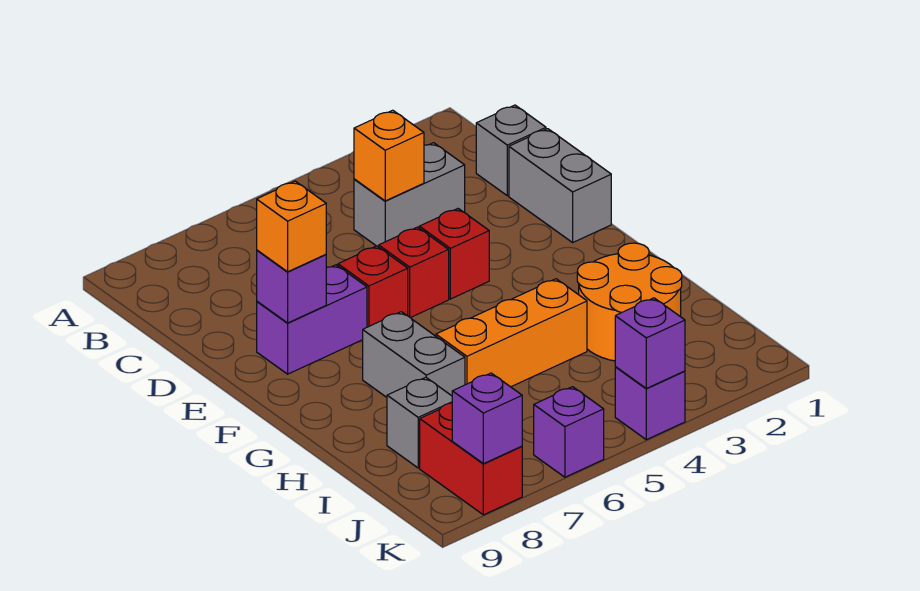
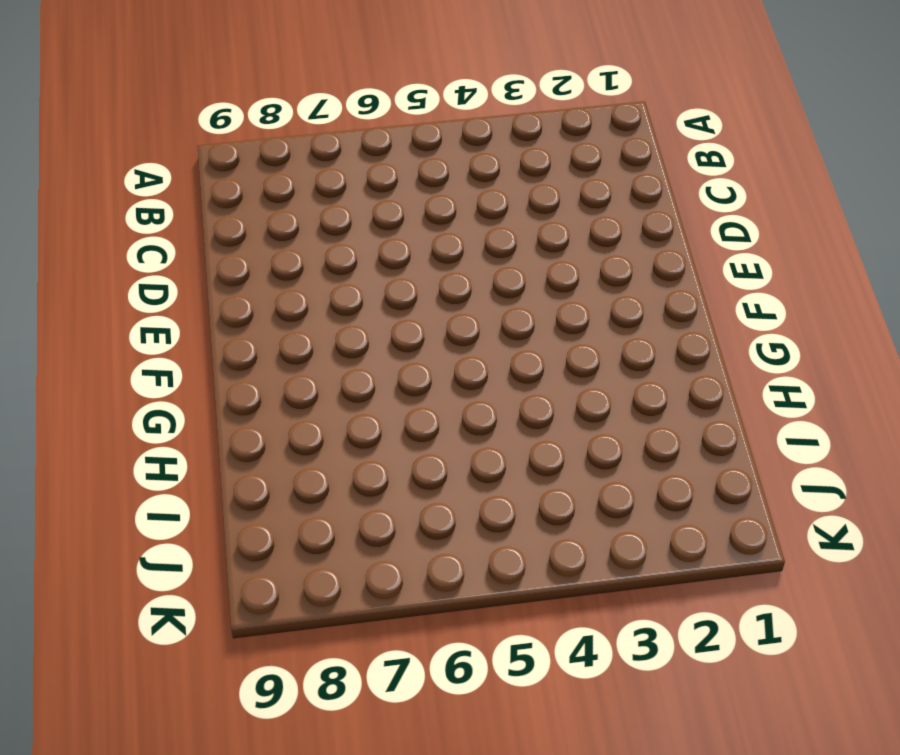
none -> grey brick C1 level 1
none -> grey brick C3:C4 level 1
none -> grey brick D1:E1 level 1

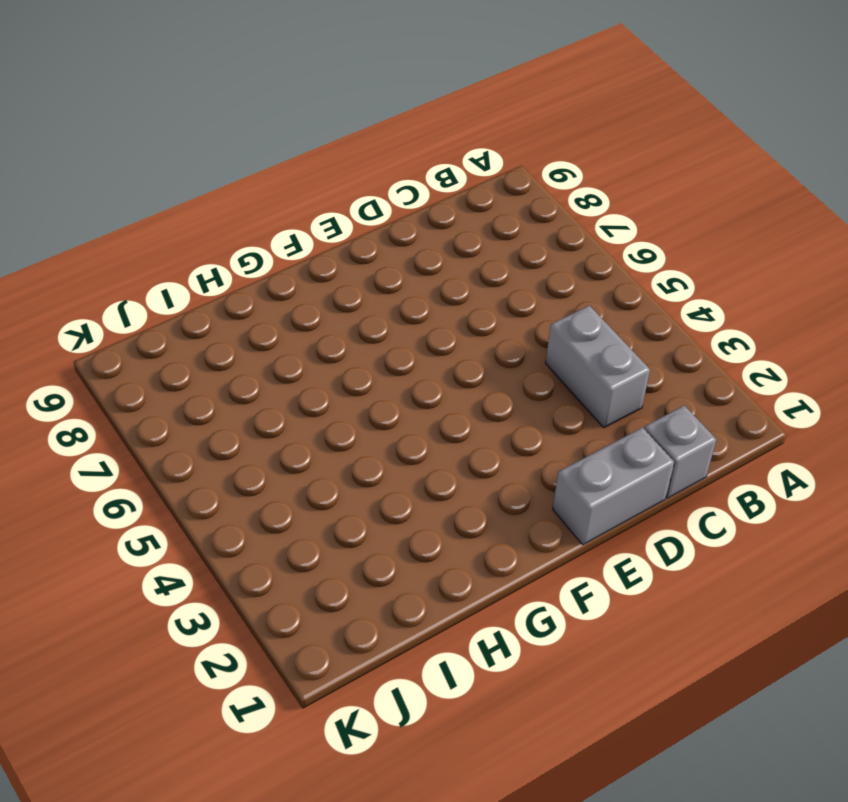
none -> red brick E4 level 1
none -> red brick E5 level 1
none -> red brick E6 level 1

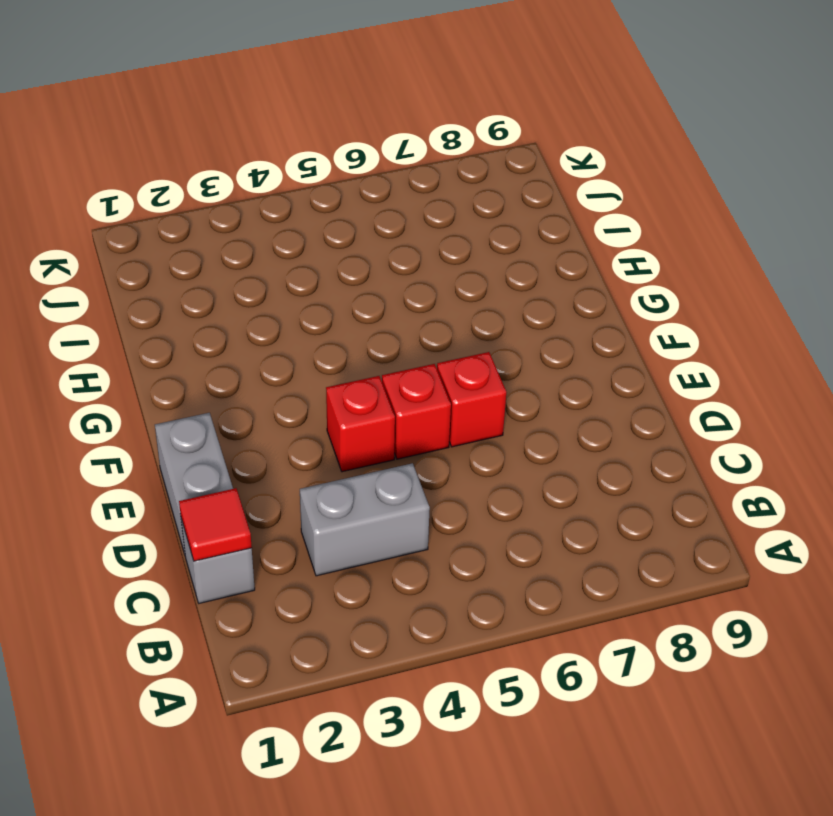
red tile C1 level 2 -> none
none -> purple brick E7:E8 level 1
none -> grey brick G7:H7 level 1
none -> orange round brick H2:I3 level 1

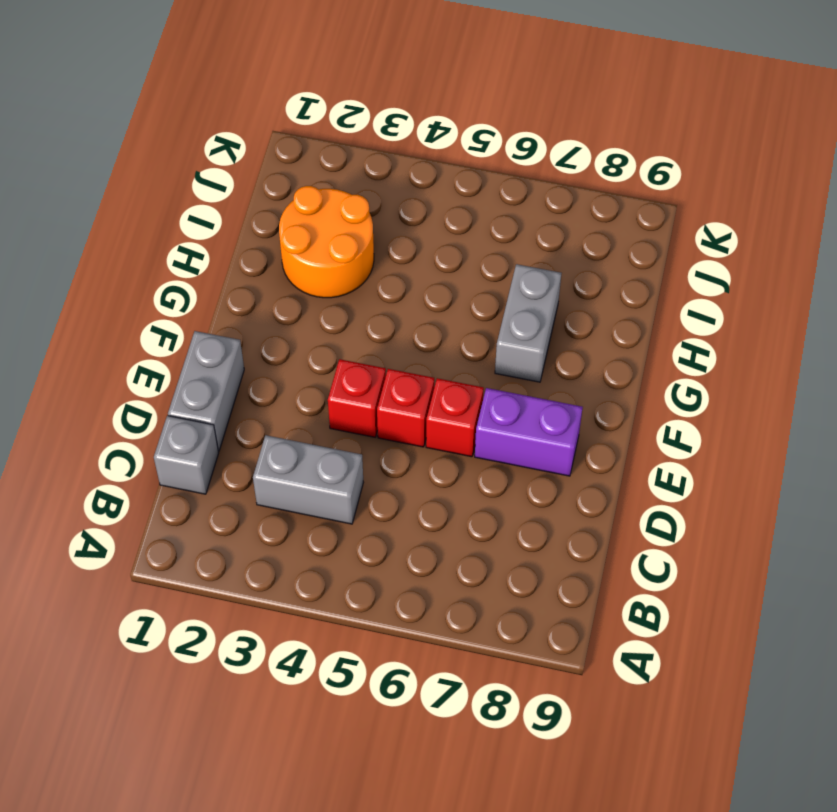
none -> orange brick H4:H6 level 1
none -> grey brick I8 level 1
none -> red brick J8:K8 level 1

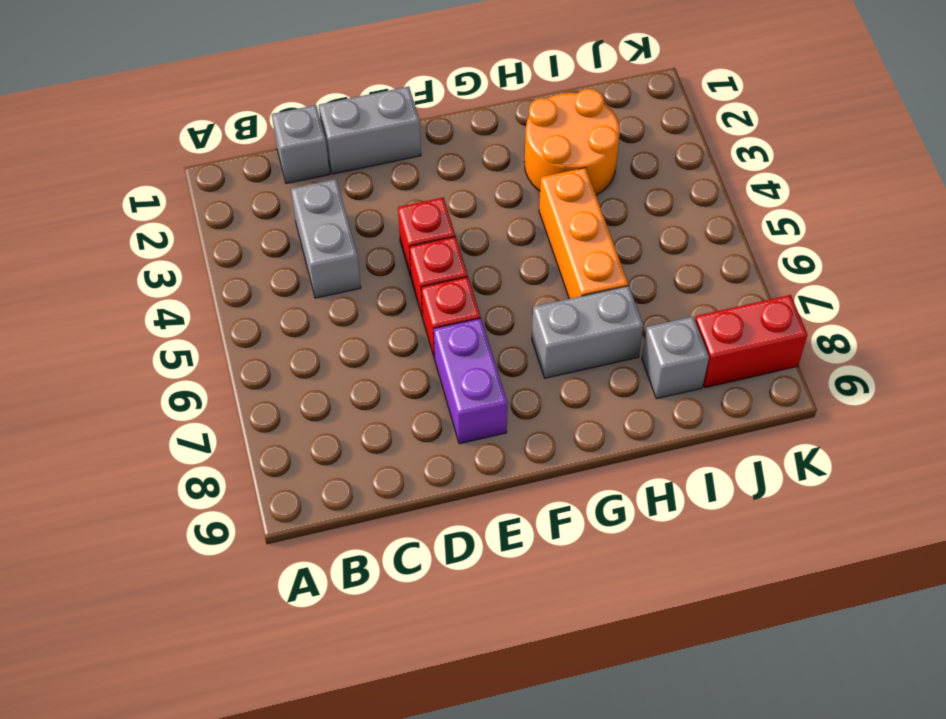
none -> purple brick K4 level 1
none -> purple brick K6 level 1
none -> orange brick C4 level 2

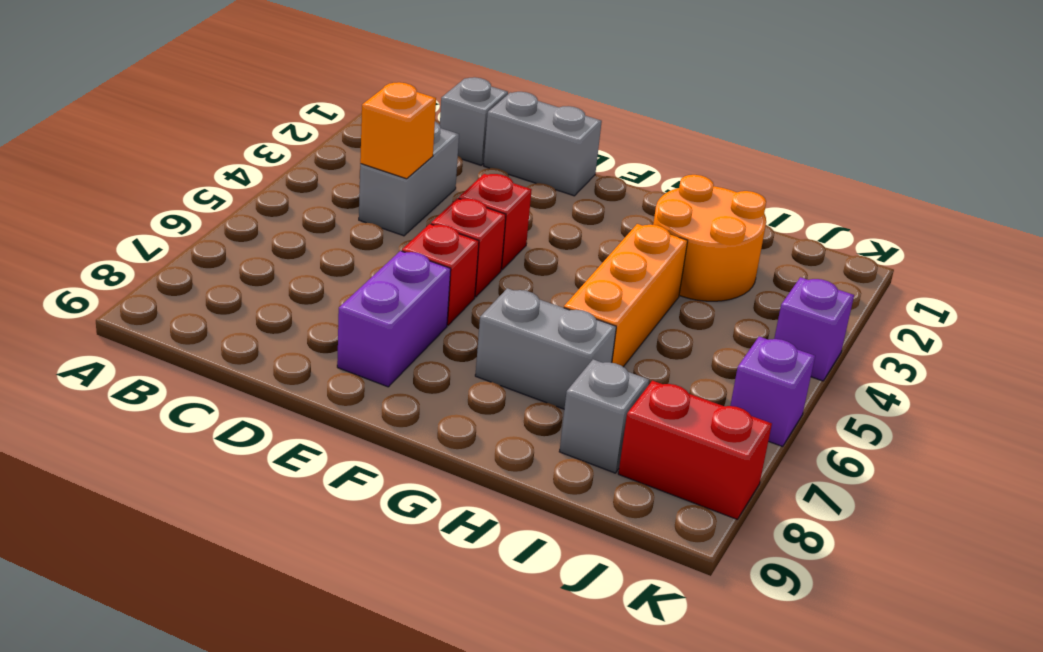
none -> purple brick E8 level 2
none -> purple brick K4 level 2
none -> purple brick K8 level 2

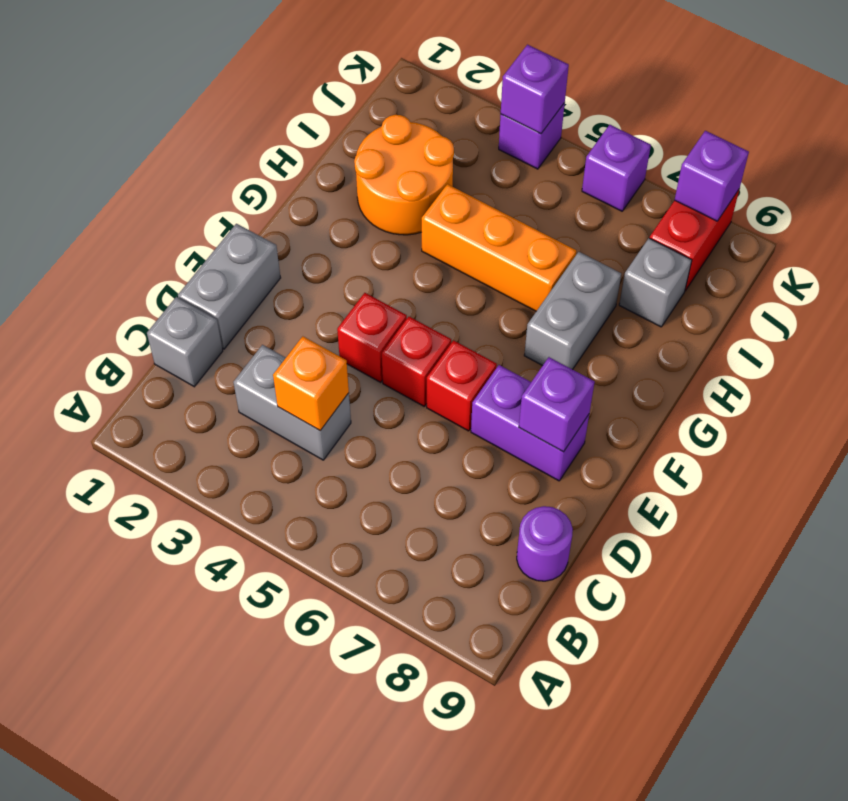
purple round brick C9 level 1 -> none
none -> orange brick E8 level 3

